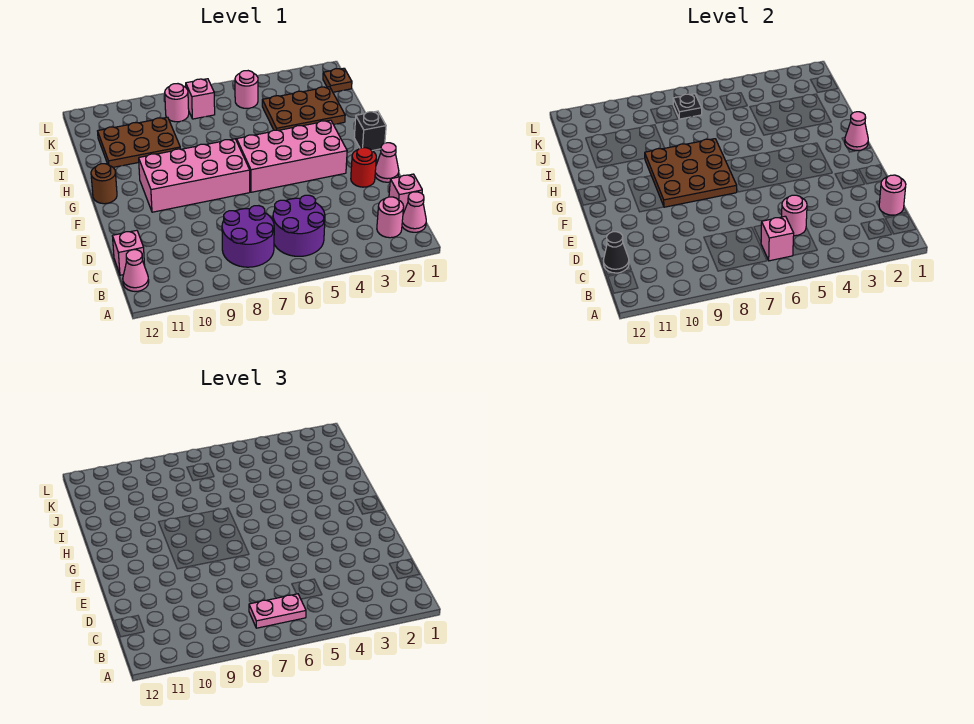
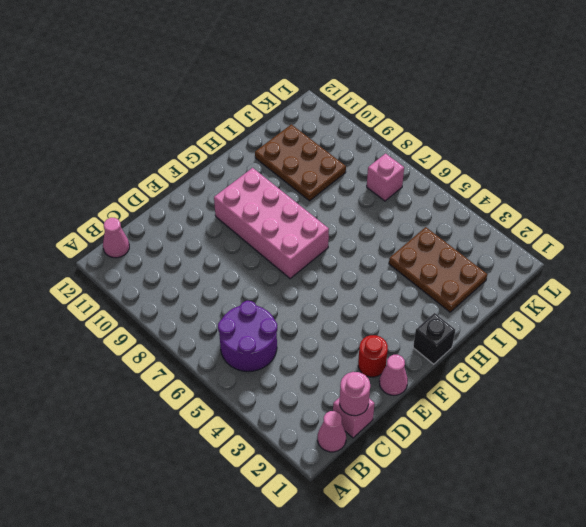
none -> pink round brick B2 level 1
none -> purple round brick B7:C8 level 1
none -> pink brick C12 level 1

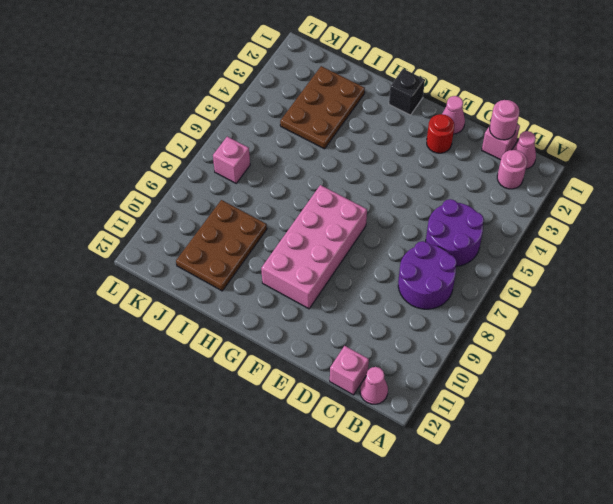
none -> pink brick F3:G6 level 1
none -> brown round brick G12 level 1
none -> brown plate K1 level 1

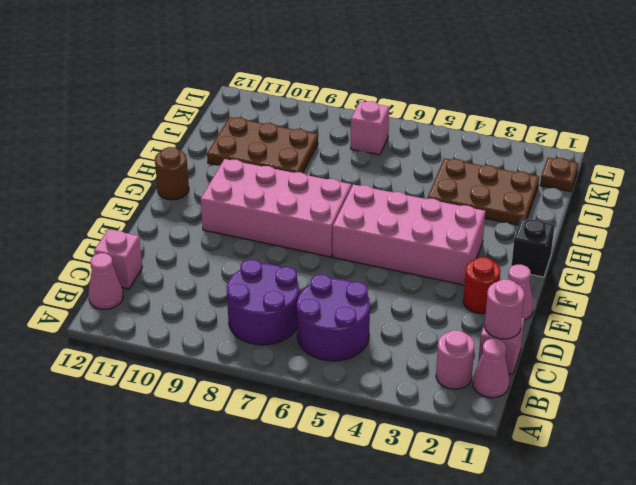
none -> pink round brick K5 level 1
none -> pink round brick K8 level 1
none -> pink brick B6 level 2

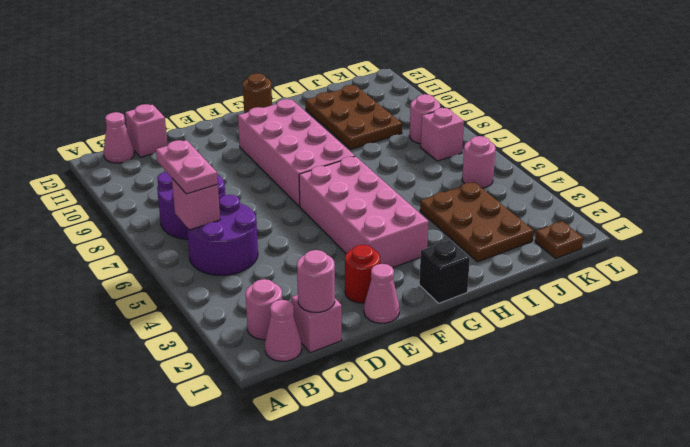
none -> pink round brick C5 level 2
none -> black cone C12 level 2
none -> brown plate F7:H9 level 2

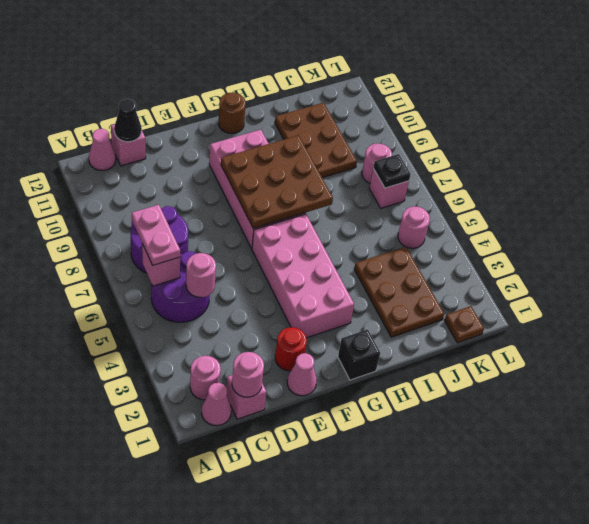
none -> pink cone G1 level 2

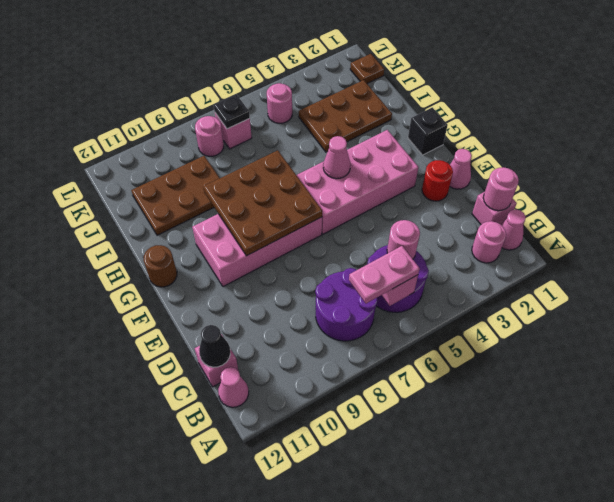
pink cone G5 level 2 -> pink cone G1 level 2

